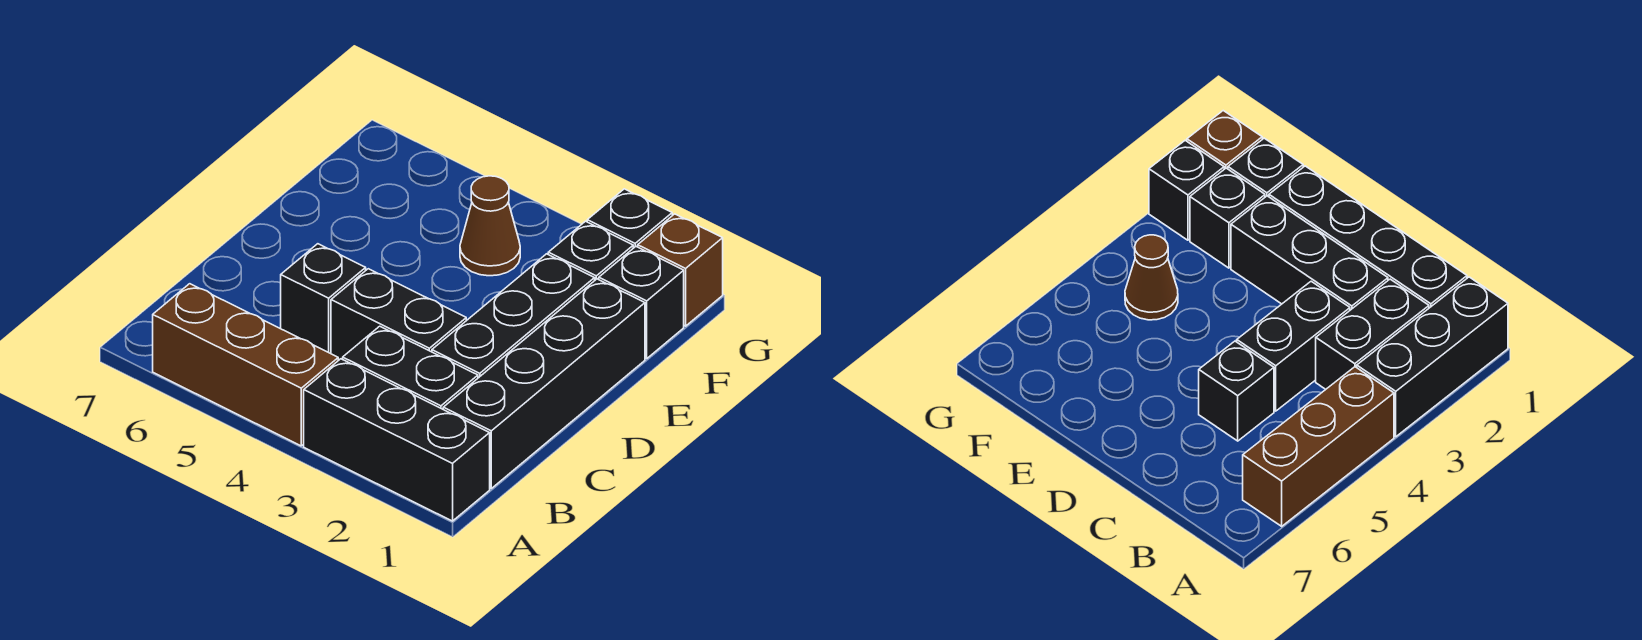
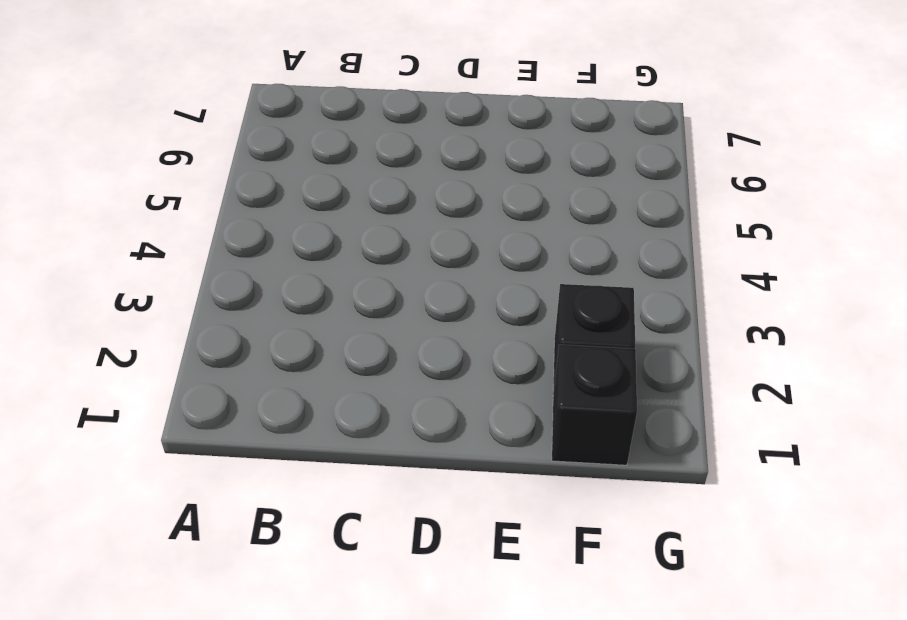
none -> black brick A1:A3 level 1
none -> brown brick A4:A6 level 1
none -> black brick B1:E1 level 1

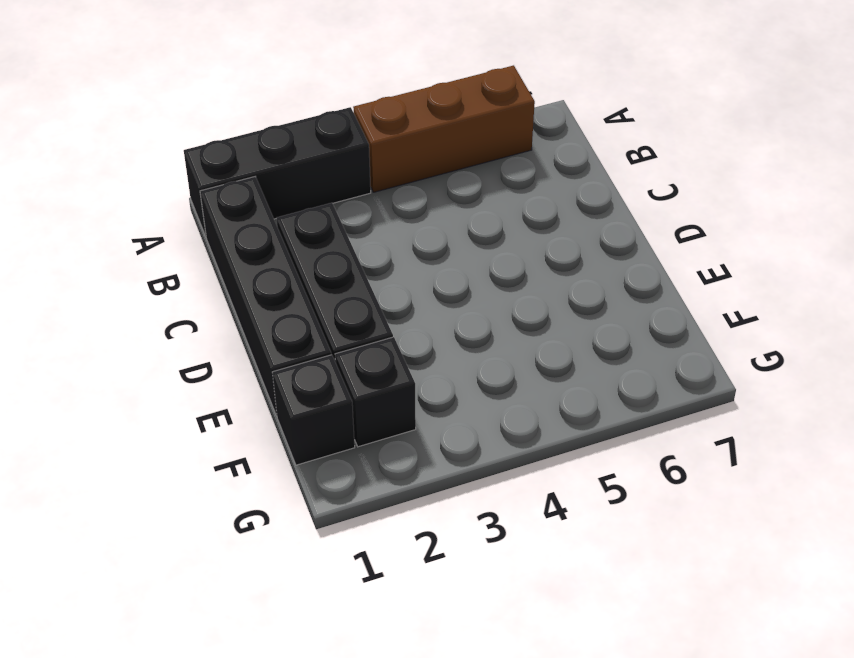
none -> black brick B2:B3 level 1
none -> black brick C3:C4 level 1
none -> black brick C5 level 1

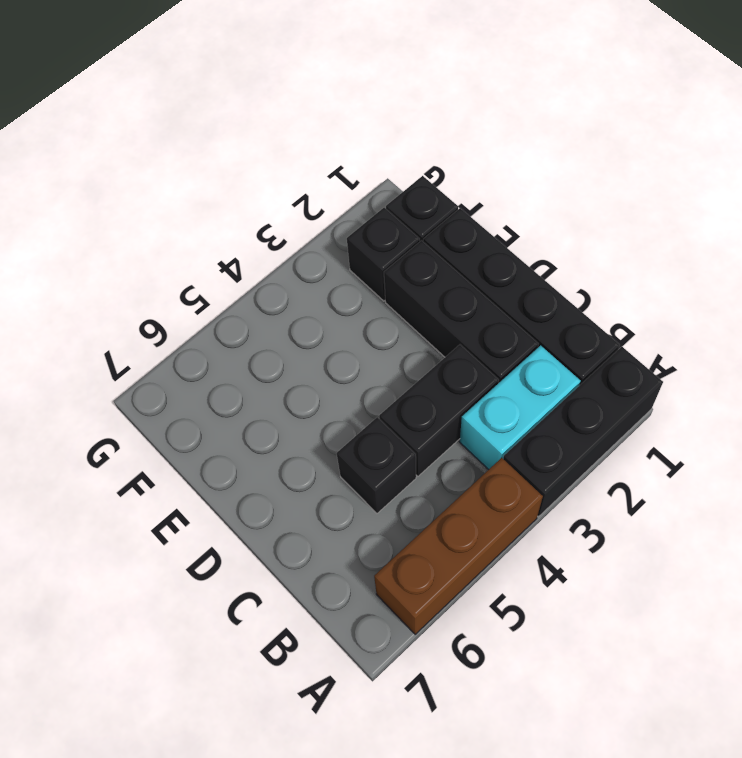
cyan brick B2:B3 level 1 -> black brick B2:B3 level 1
none -> brown cone F4 level 1
none -> brown brick G1 level 1
none -> black brick G2 level 1

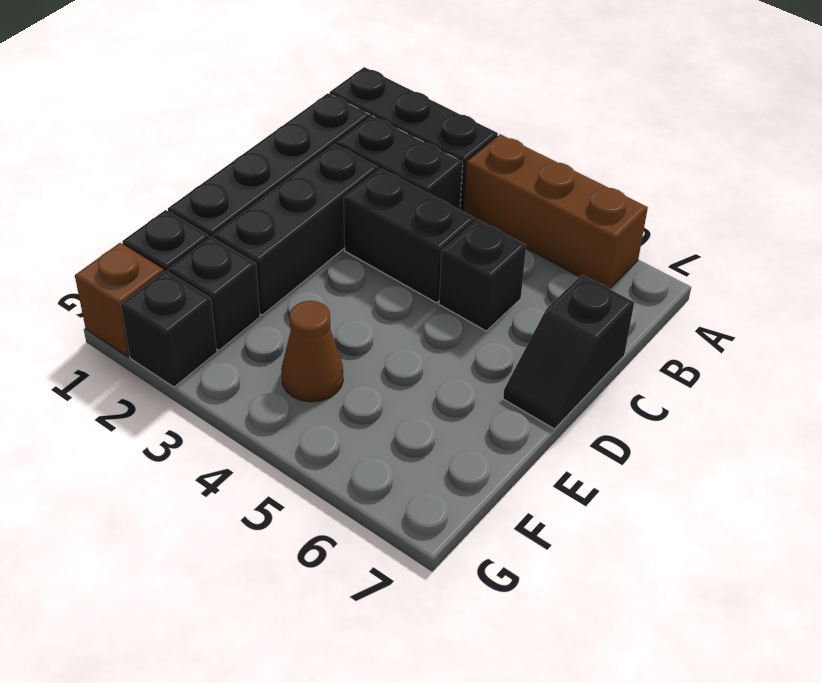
black slope C7:D7 level 1 top C -> none

